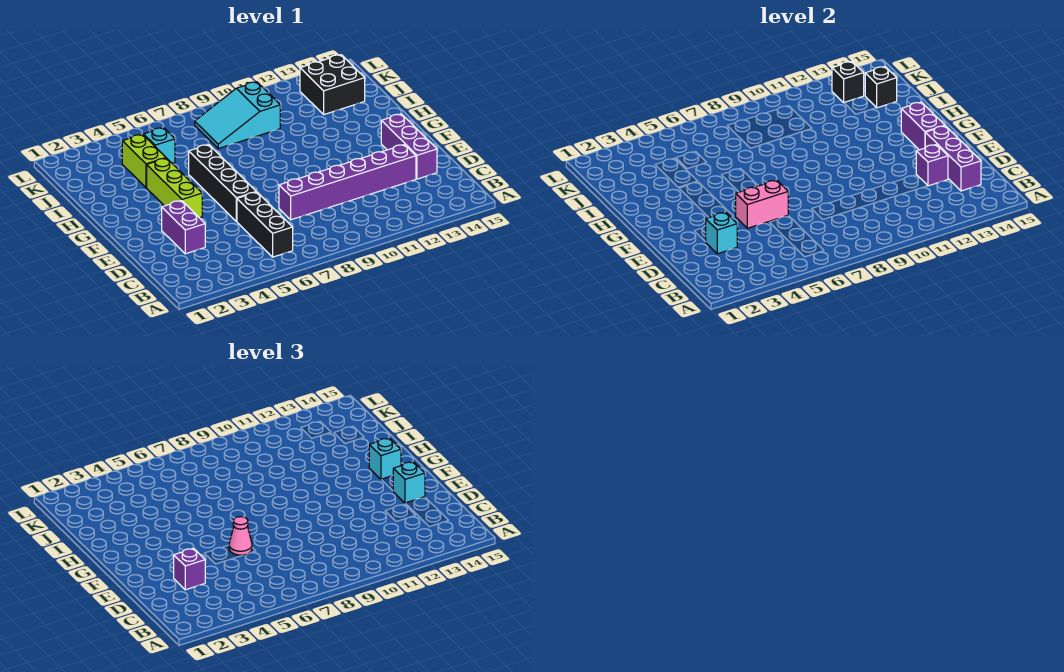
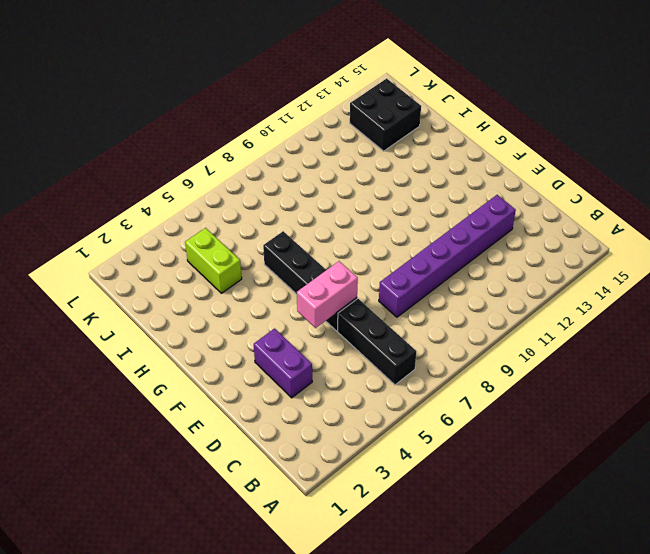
none -> purple brick D14:F14 level 1
none -> lime brick F4:H4 level 1
none -> cyan brick J5 level 1

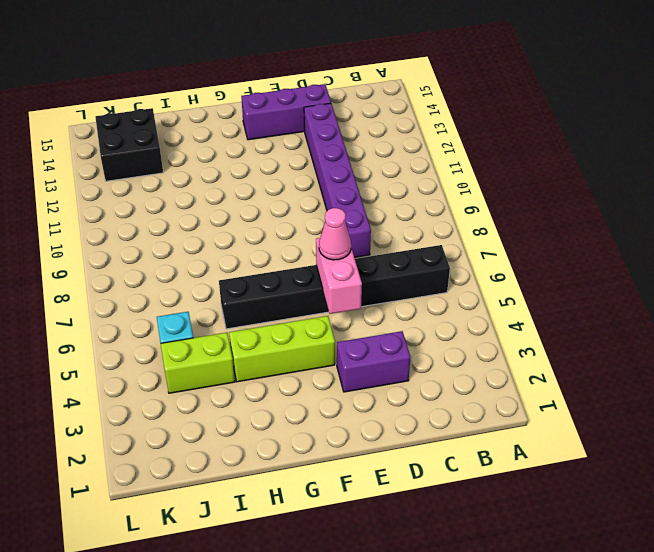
none -> cyan slope J8:K10 level 1 top 10
none -> purple brick C14:E14 level 2
none -> cyan brick D3 level 2

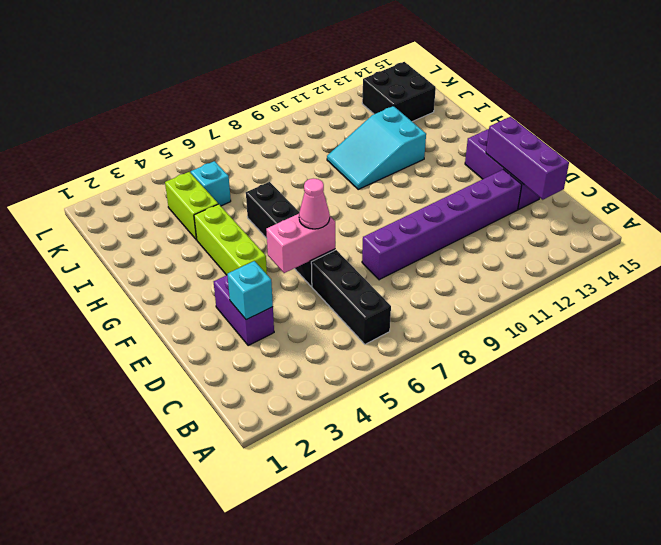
cyan slope H10:I12 level 1 top 12 -> cyan slope J8:K10 level 1 top 10
none -> purple brick D13 level 2
none -> purple brick F14:G14 level 2
none -> black brick J14 level 2

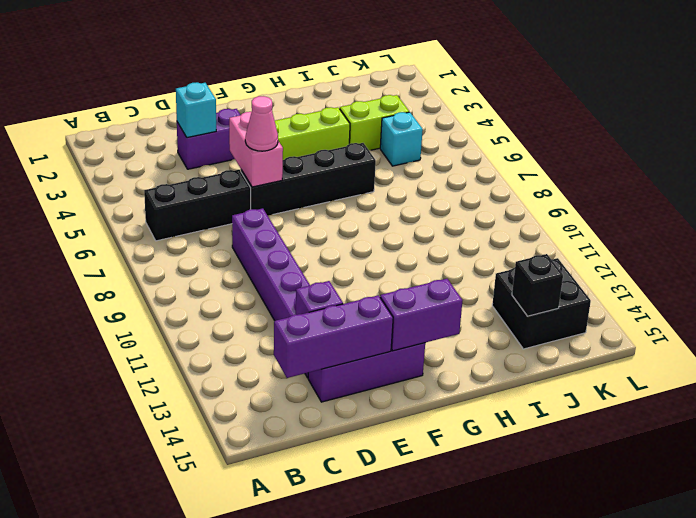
none -> cyan slope J8:K10 level 1 top 10
none -> black brick K13 level 2
none -> purple brick D3 level 3

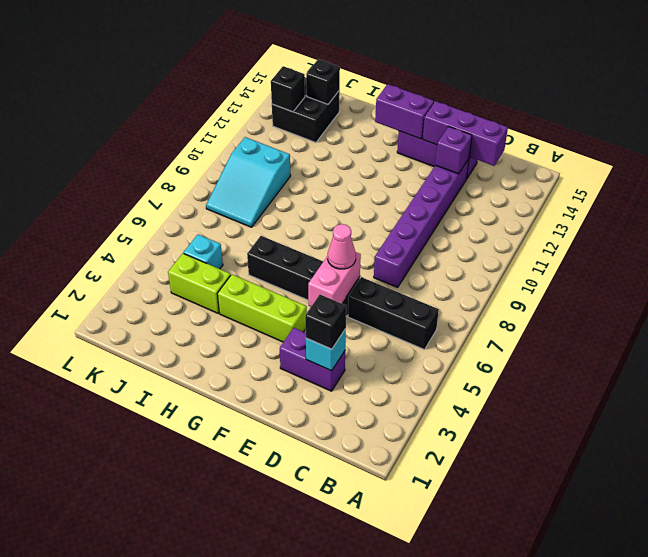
black brick D3 level 3 -> purple brick D3 level 3
none -> cyan brick E14 level 3
none -> cyan brick G14 level 3

